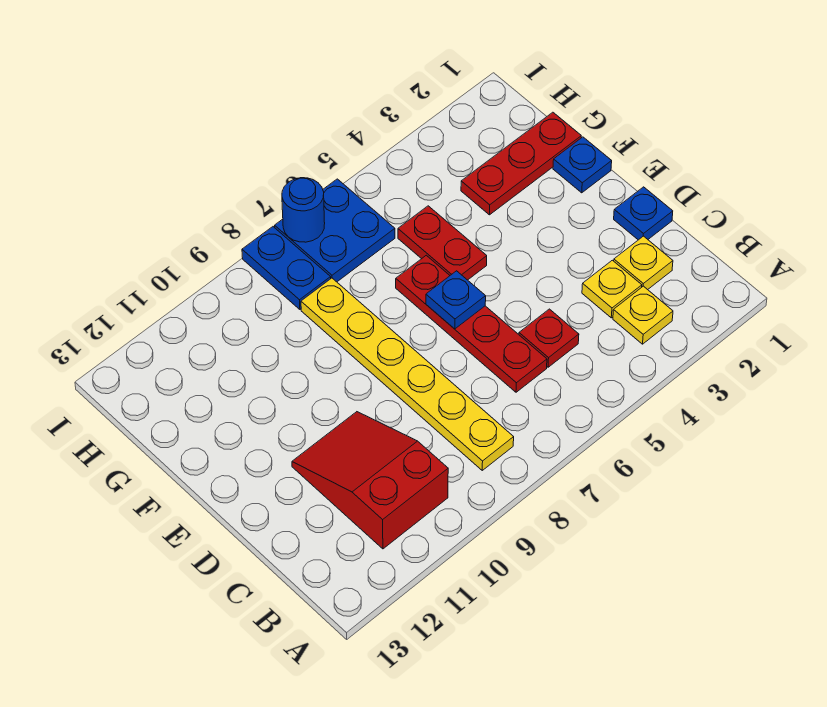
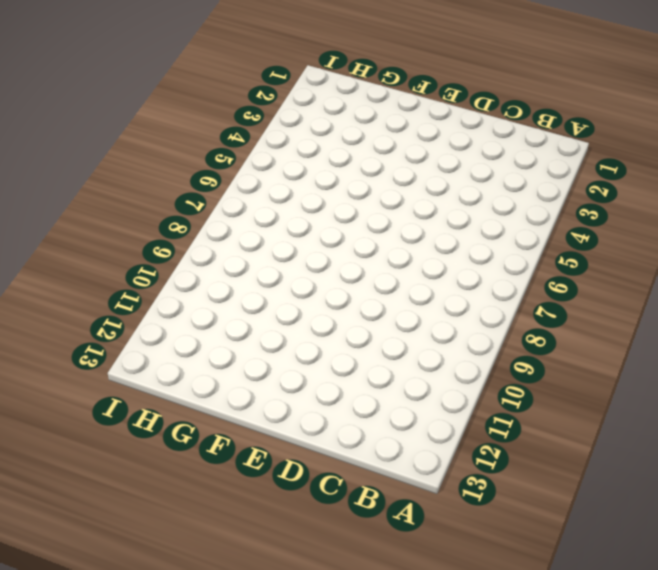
none -> yellow plate B3 level 1
none -> yellow plate B8:G8 level 1
none -> red slope B10:D11 level 1 top B

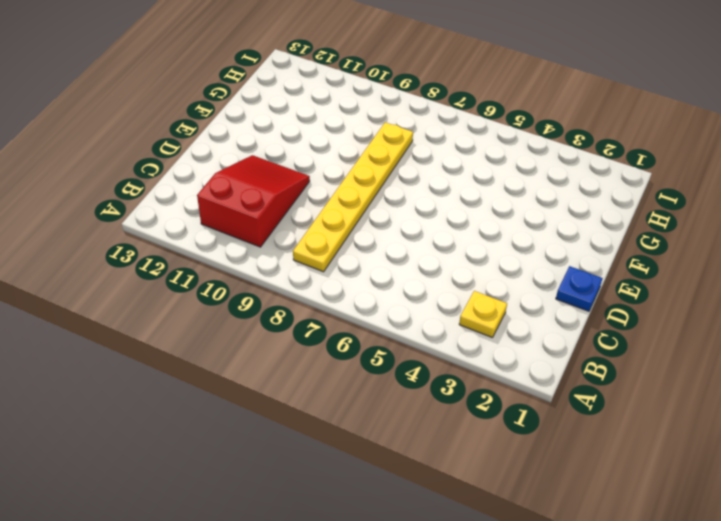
none -> yellow plate C2 level 1
none -> yellow plate C3 level 1
none -> red plate C5 level 1

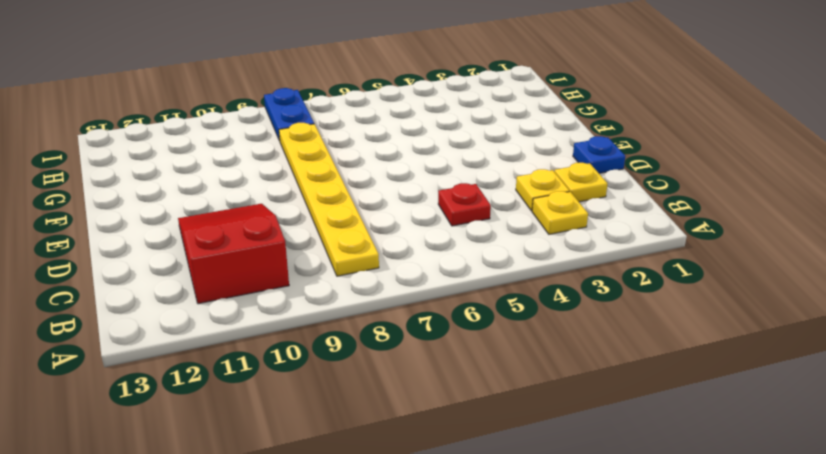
none -> red plate C6:F6 level 1
none -> blue plate F1 level 1
none -> red plate F5:G5 level 1

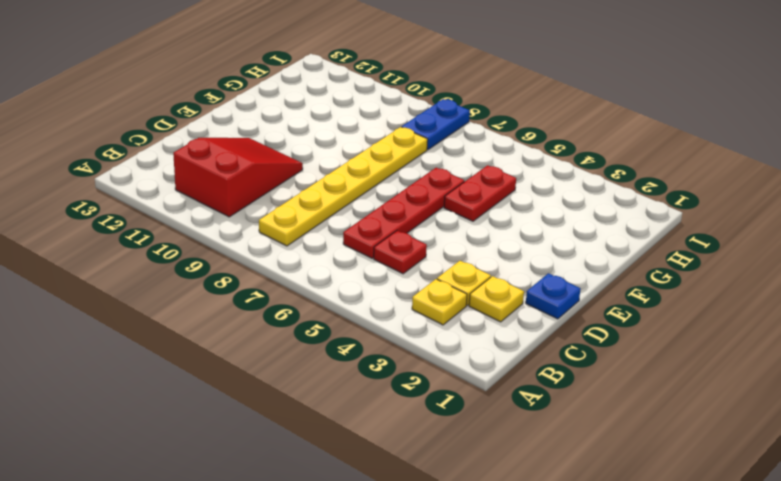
none -> blue plate F1 level 1
none -> red plate G1:G3 level 1
none -> blue plate H6:I7 level 1

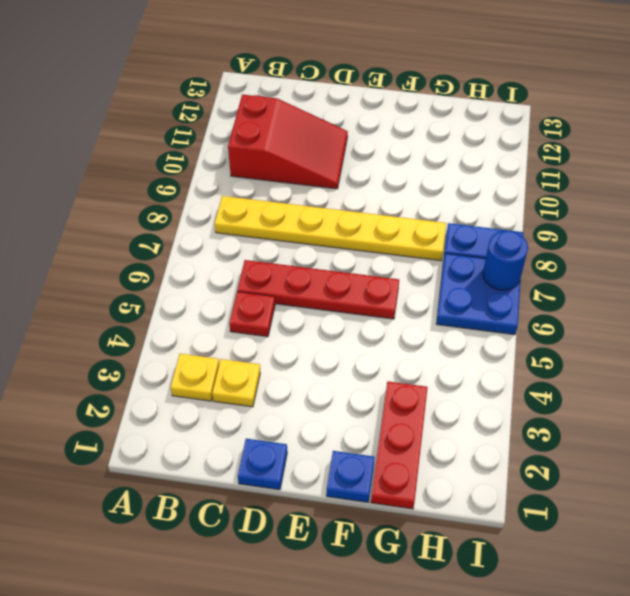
none -> yellow plate C2 level 1
none -> red plate F5:G5 level 1
none -> blue plate E6 level 2

